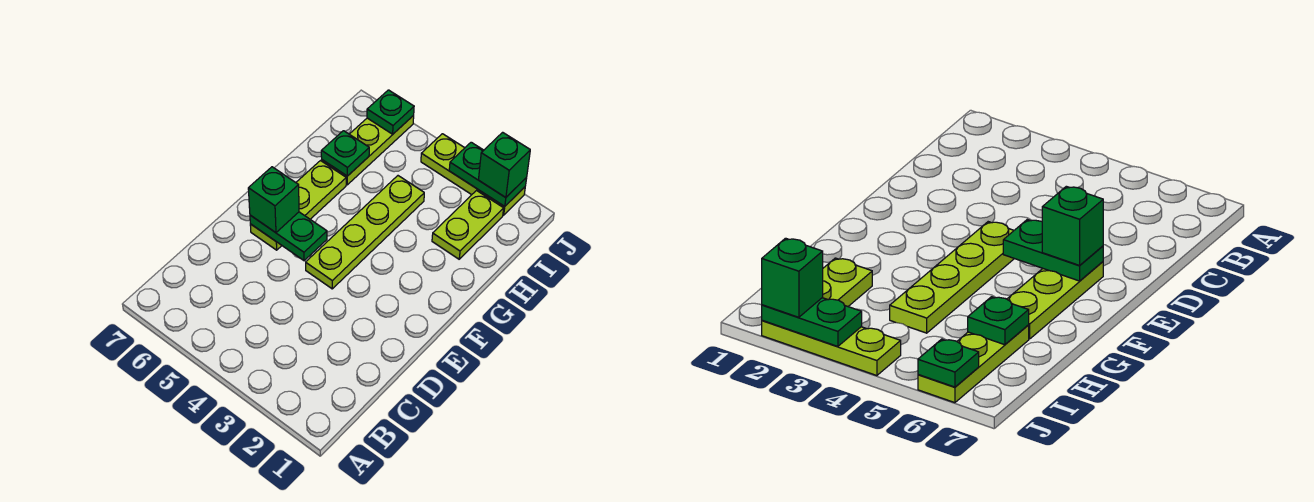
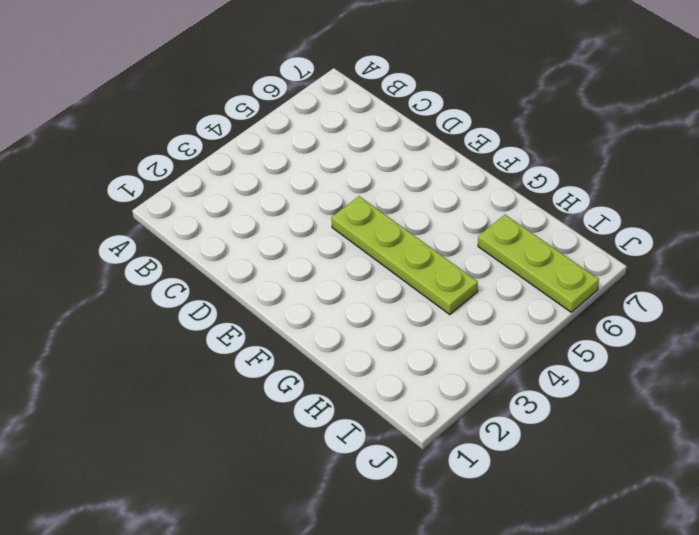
none -> lime plate E6:G6 level 1
none -> lime plate H2:I2 level 1

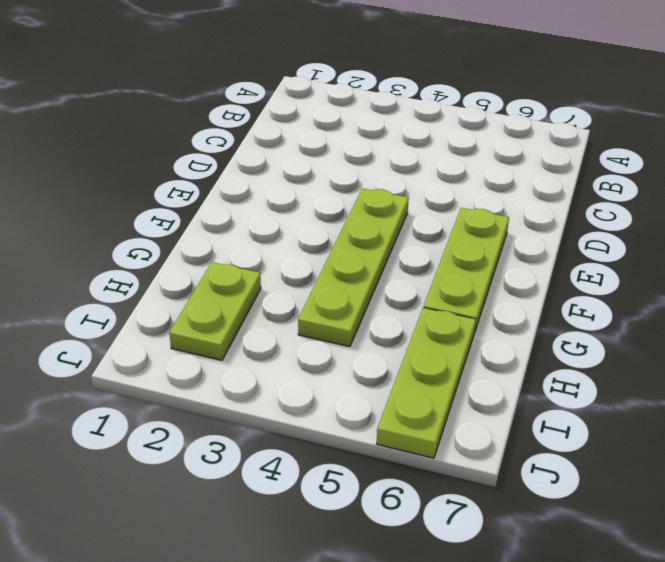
none -> lime plate J2:J4 level 1
none -> green plate E5:E6 level 2

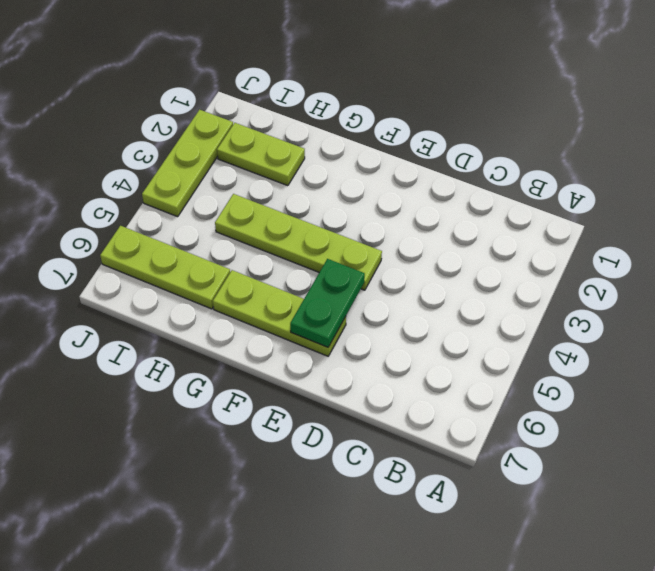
none -> green plate H6 level 2
none -> green plate J2:J3 level 2

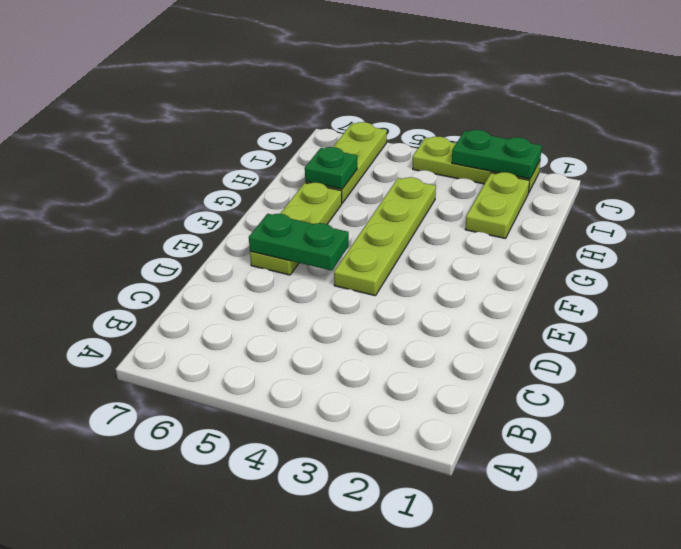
none -> green plate J6 level 2
none -> green brick E6 level 3

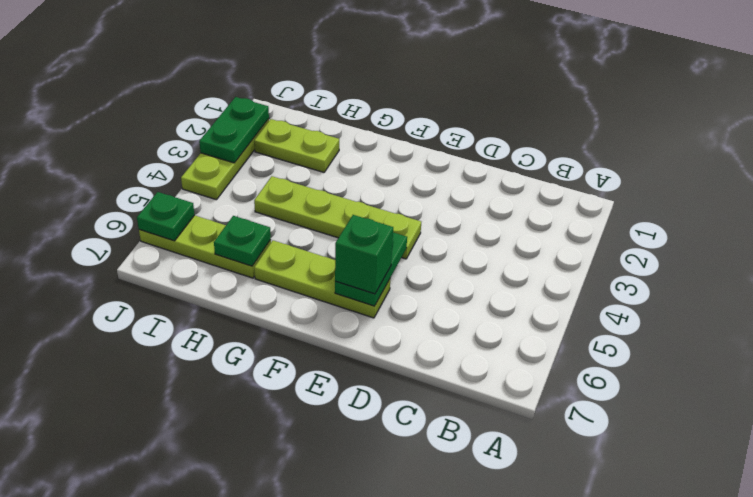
none -> green brick J2 level 3

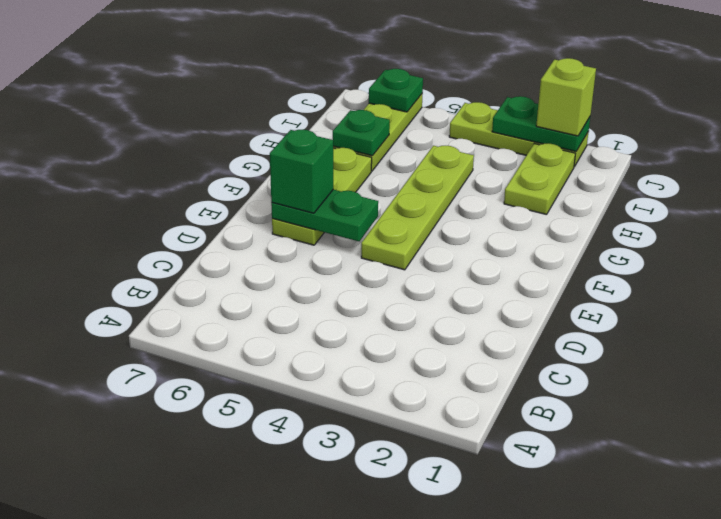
lime brick J2 level 3 -> green brick J2 level 3

